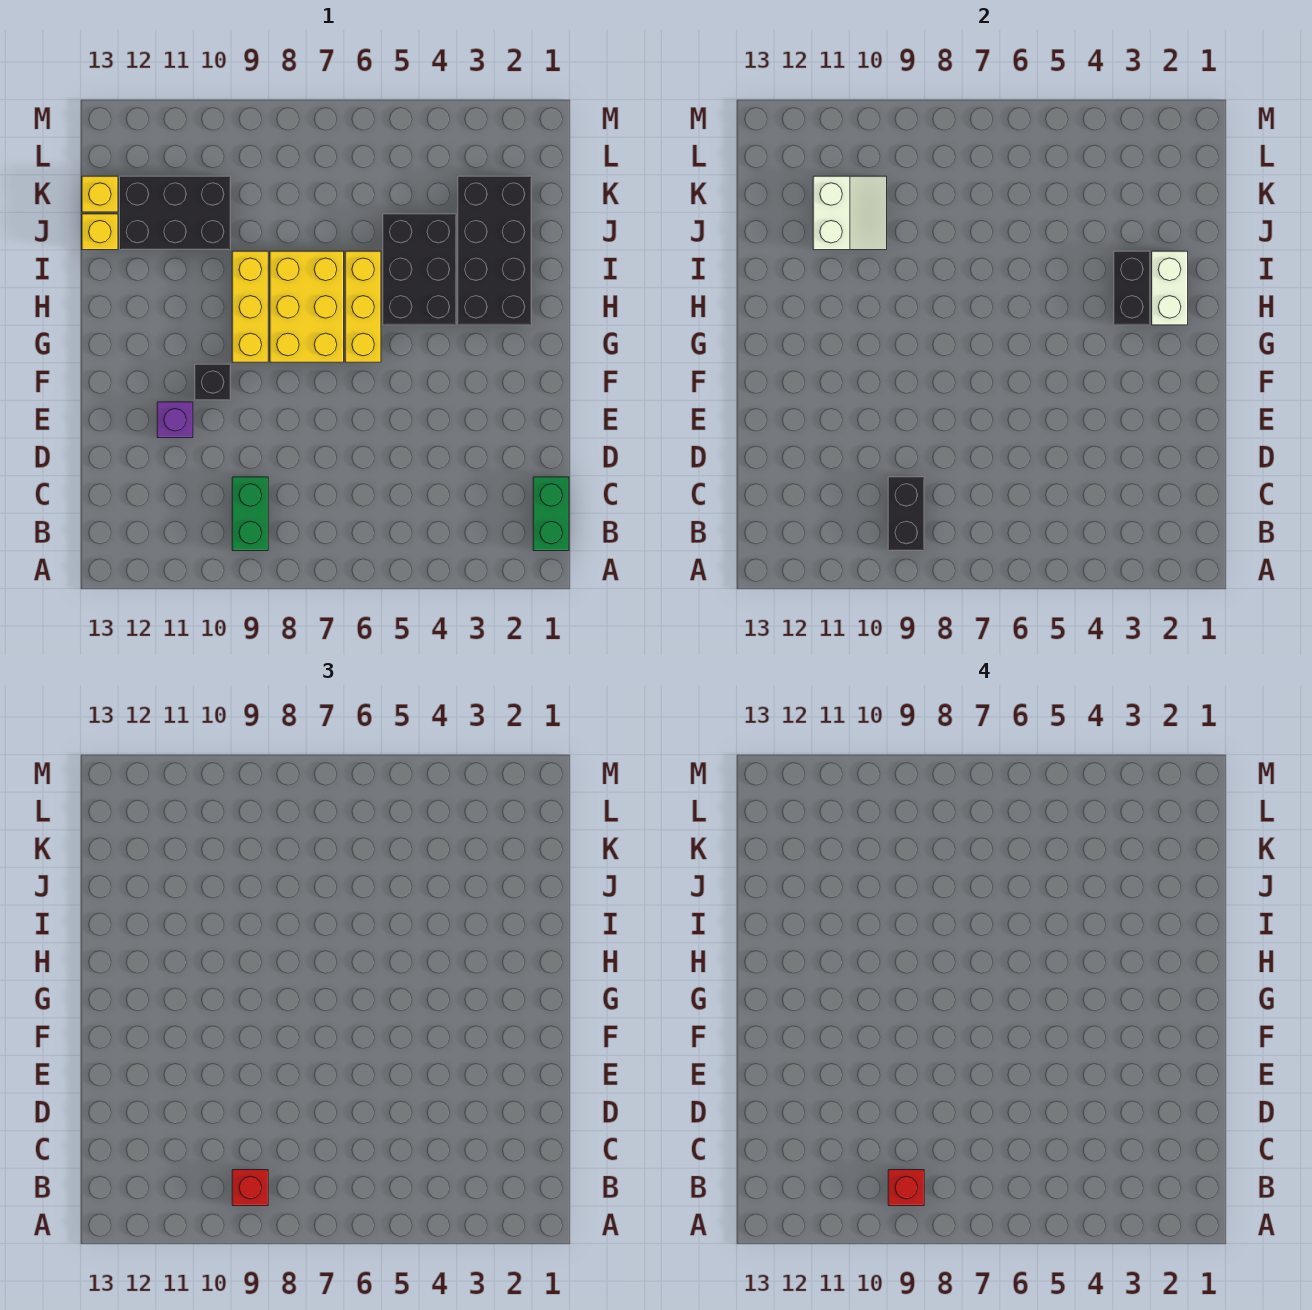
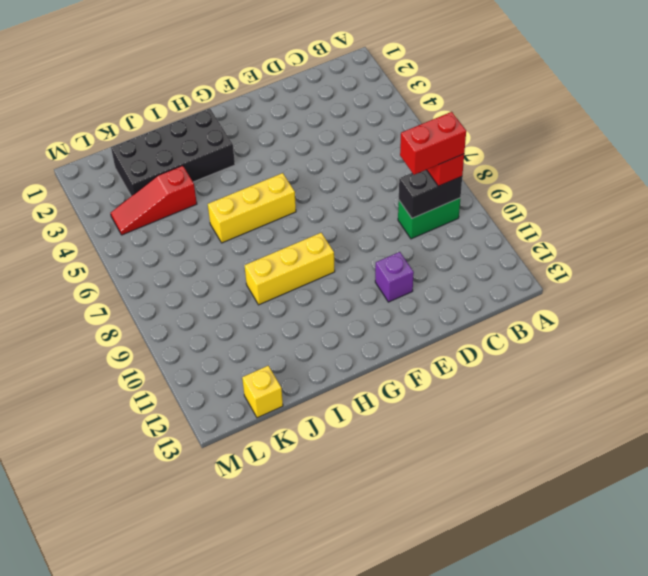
red brick B9:C9 level 4 -> red brick B9 level 4
red slope J4:L4 level 1 top J -> black brick H4:J5 level 1
none -> green brick B1:C1 level 1
none -> black brick F10 level 1
none -> yellow brick G7:I8 level 1

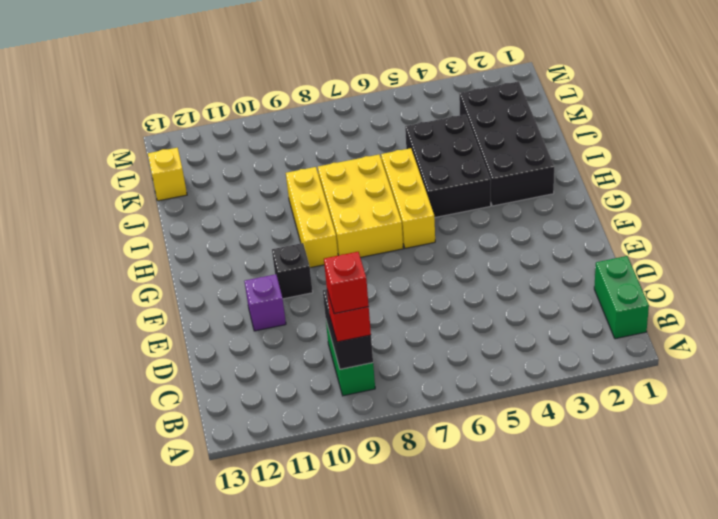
none -> black brick J10:K12 level 1
none -> yellow brick J13 level 1
none -> white brick H2:I2 level 2

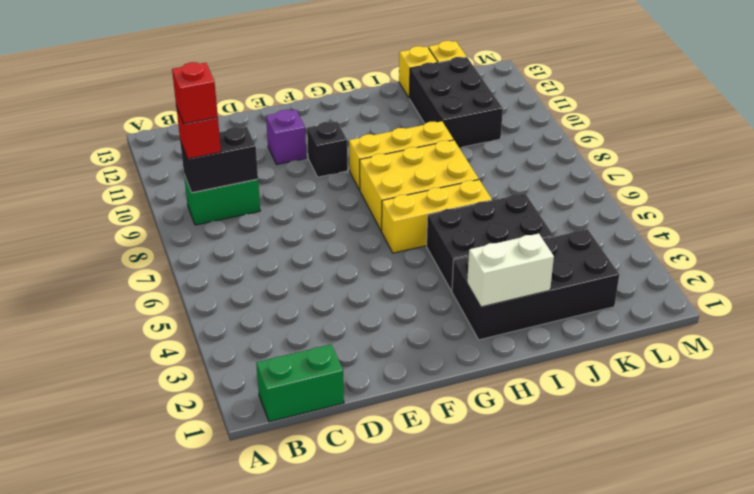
none -> black brick H3:I3 level 2
none -> white slope J10:K11 level 2 top 11

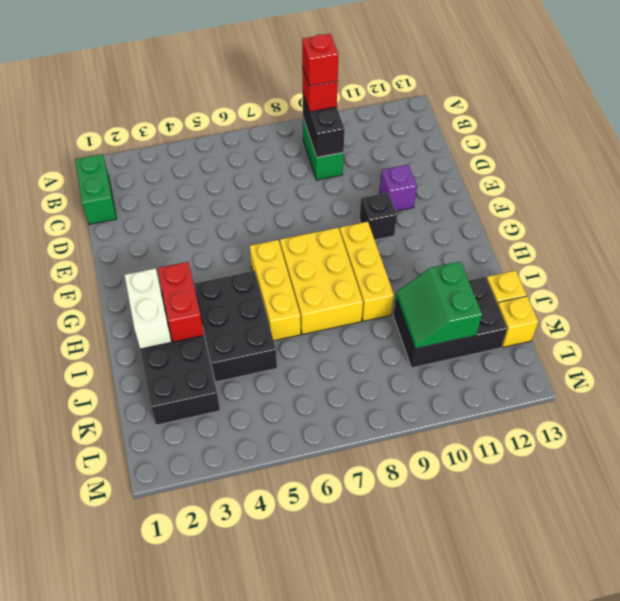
red brick H3:I3 level 2 -> black brick H3:I3 level 2
green slope J10:K11 level 2 top 11 -> white slope J10:K11 level 2 top 11

